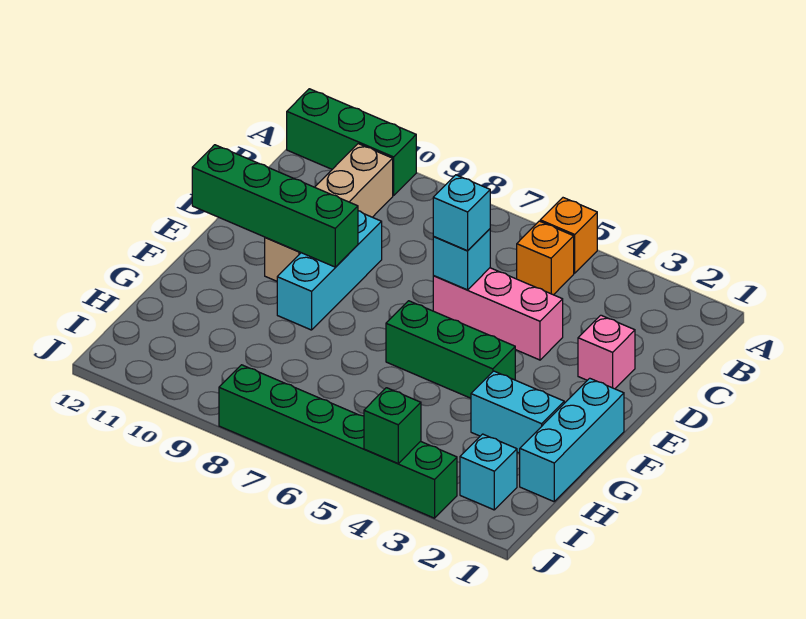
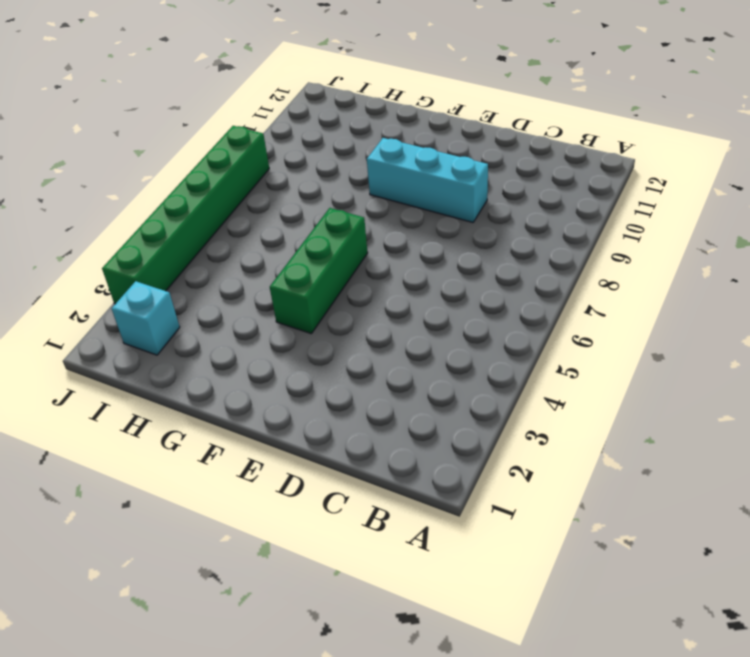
none -> orange brick A5 level 1
none -> green brick A10:A12 level 1
none -> orange brick B5 level 1

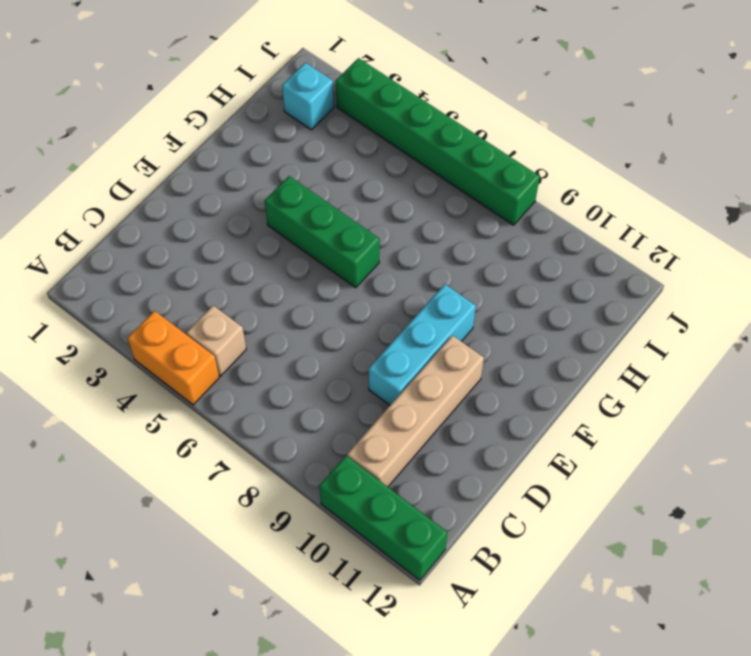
orange brick A4:A5 level 1 -> orange brick A5 level 1
tan brick B5 level 1 -> orange brick B5 level 1
none -> pink brick D2 level 1
none -> pink brick D4:D6 level 1
none -> cyan brick F1:H1 level 1

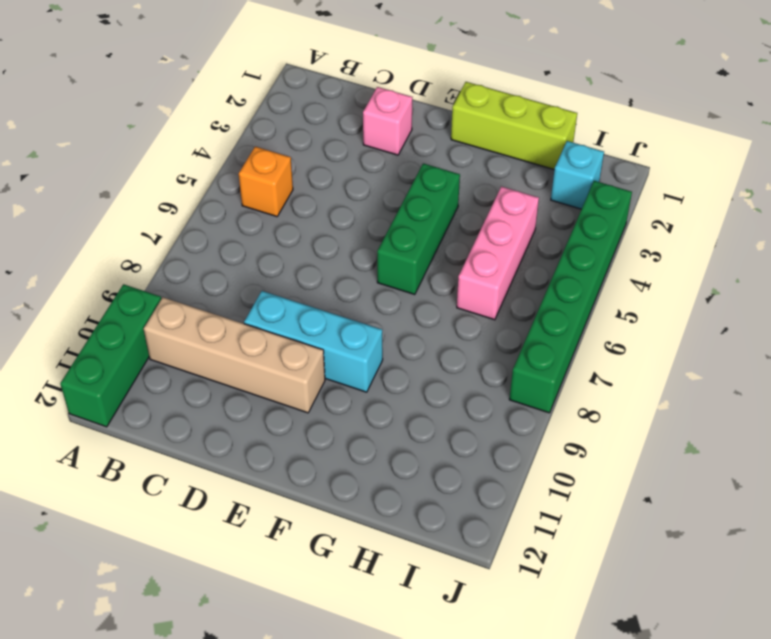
lime brick F1:H1 level 1 -> cyan brick F1:H1 level 1
pink brick H4:H6 level 1 -> pink brick D4:D6 level 1
none -> orange brick A5 level 1
none -> cyan brick G2:G3 level 1
none -> cyan brick D6 level 2

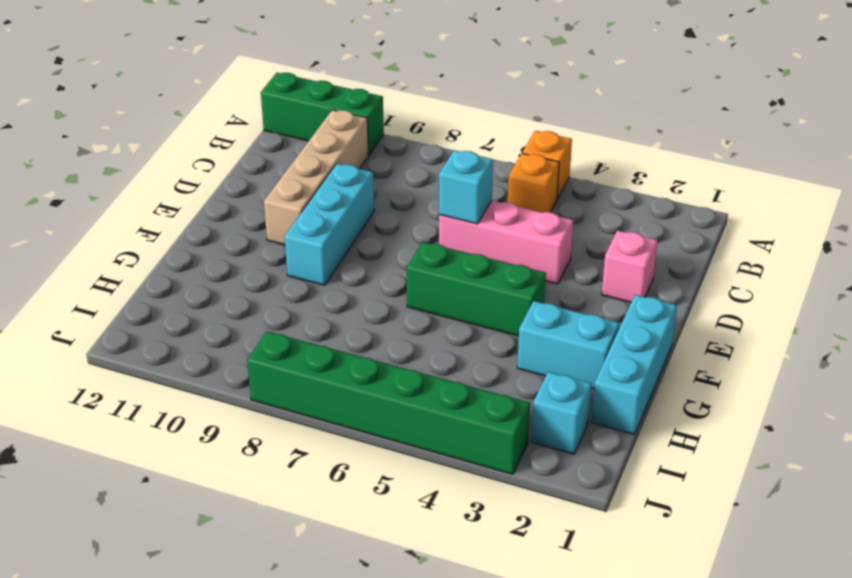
none -> green brick E9:E12 level 2
none -> green brick J4 level 2
none -> cyan brick D6 level 3

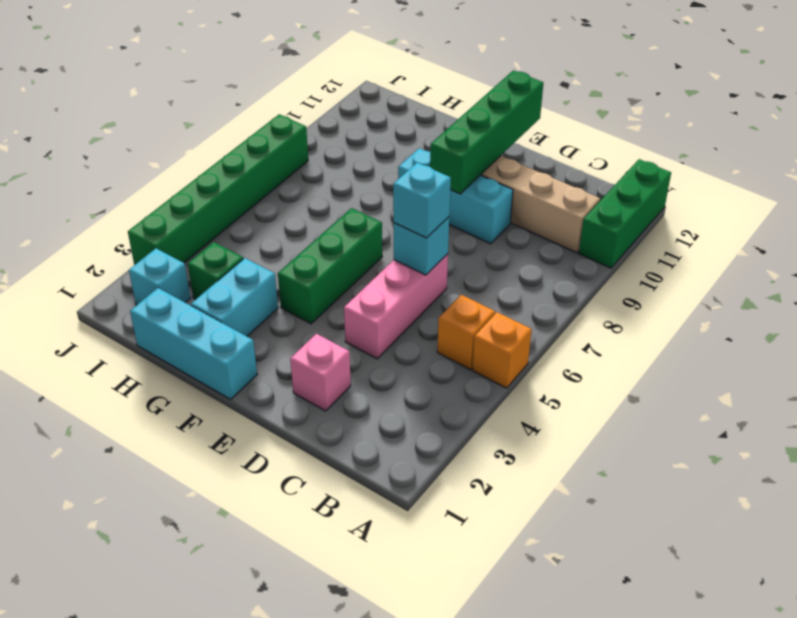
green brick H3 level 1 -> green brick J4 level 2

